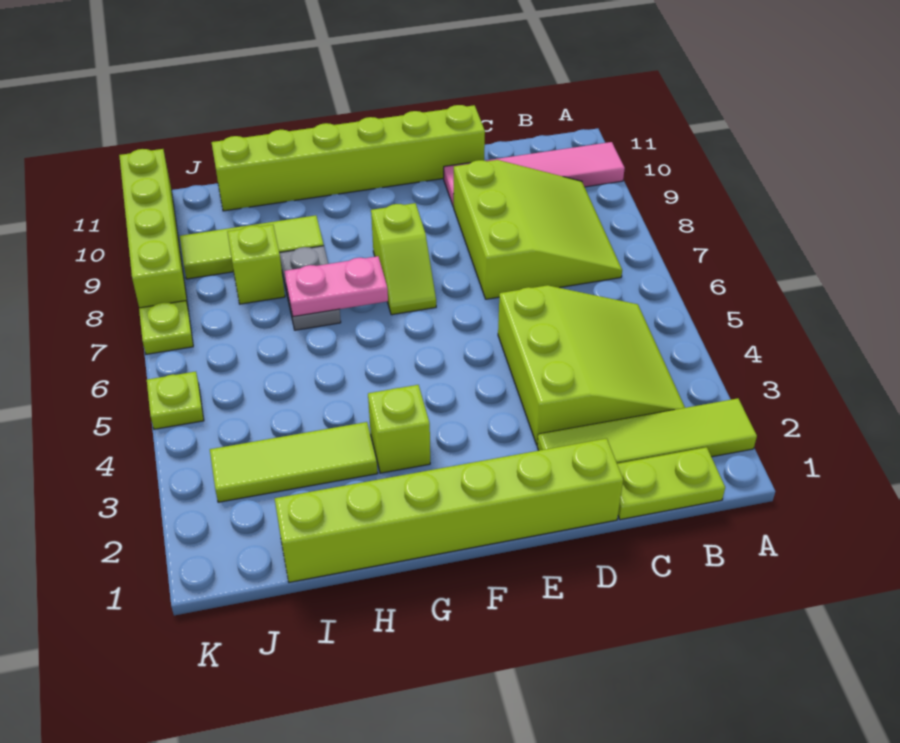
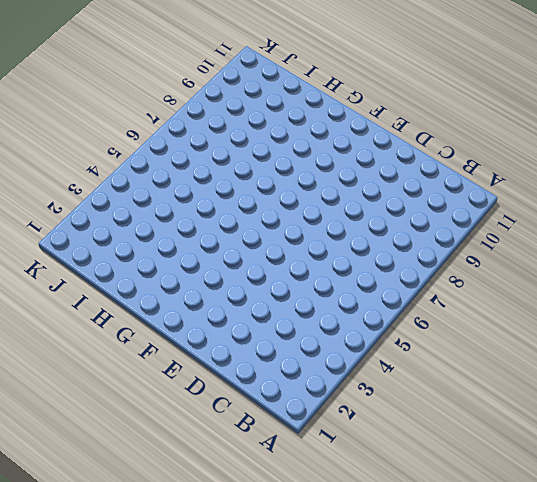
none -> lime tile A2:D2 level 1
none -> pink tile A10:D10 level 1
none -> lime plate B1:C1 level 1

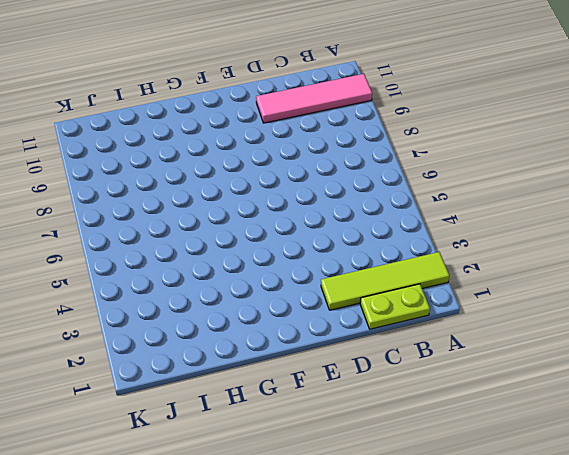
none -> lime slope B3:D5 level 1 top D
none -> lime slope B7:D9 level 1 top D
none -> lime brick D1:I1 level 1

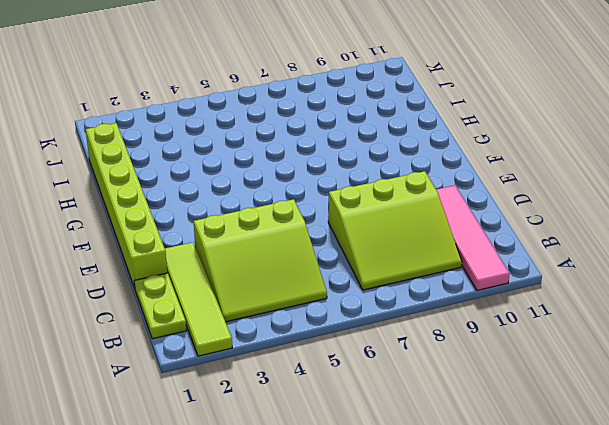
none -> lime brick D11:I11 level 1
none -> lime slope F7:F8 level 1 top 8
none -> lime brick G3 level 1

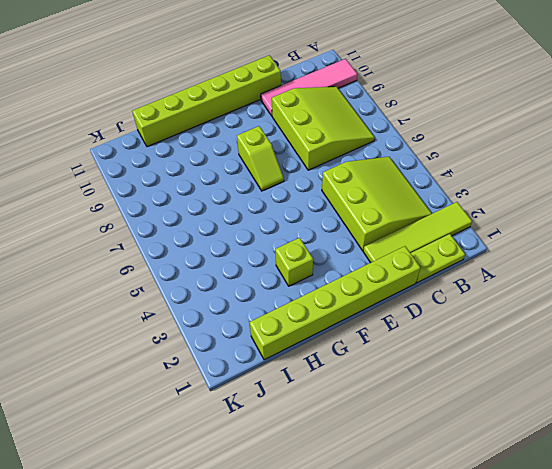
none -> lime tile H3:J3 level 1
none -> grey plate H7:H8 level 1
none -> lime tile H9:J9 level 1

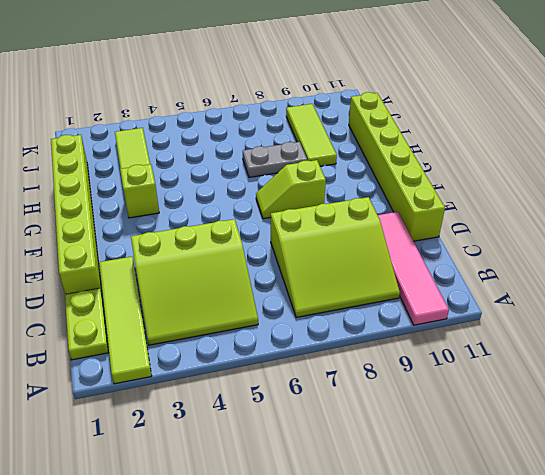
none -> lime brick I8 level 1
none -> lime plate K5 level 1
none -> lime plate K7 level 1

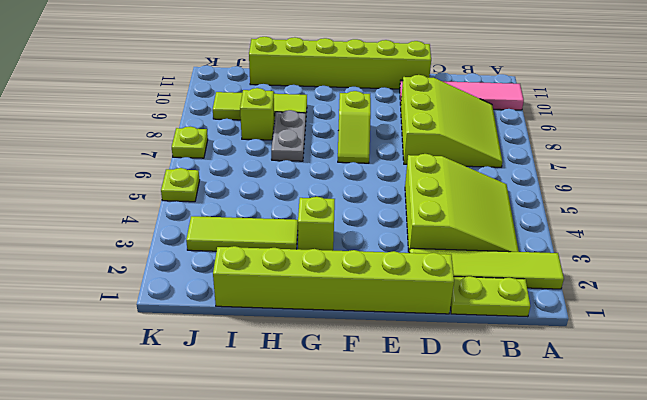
none -> lime brick K8:K11 level 1
none -> pink plate G7:H7 level 2

